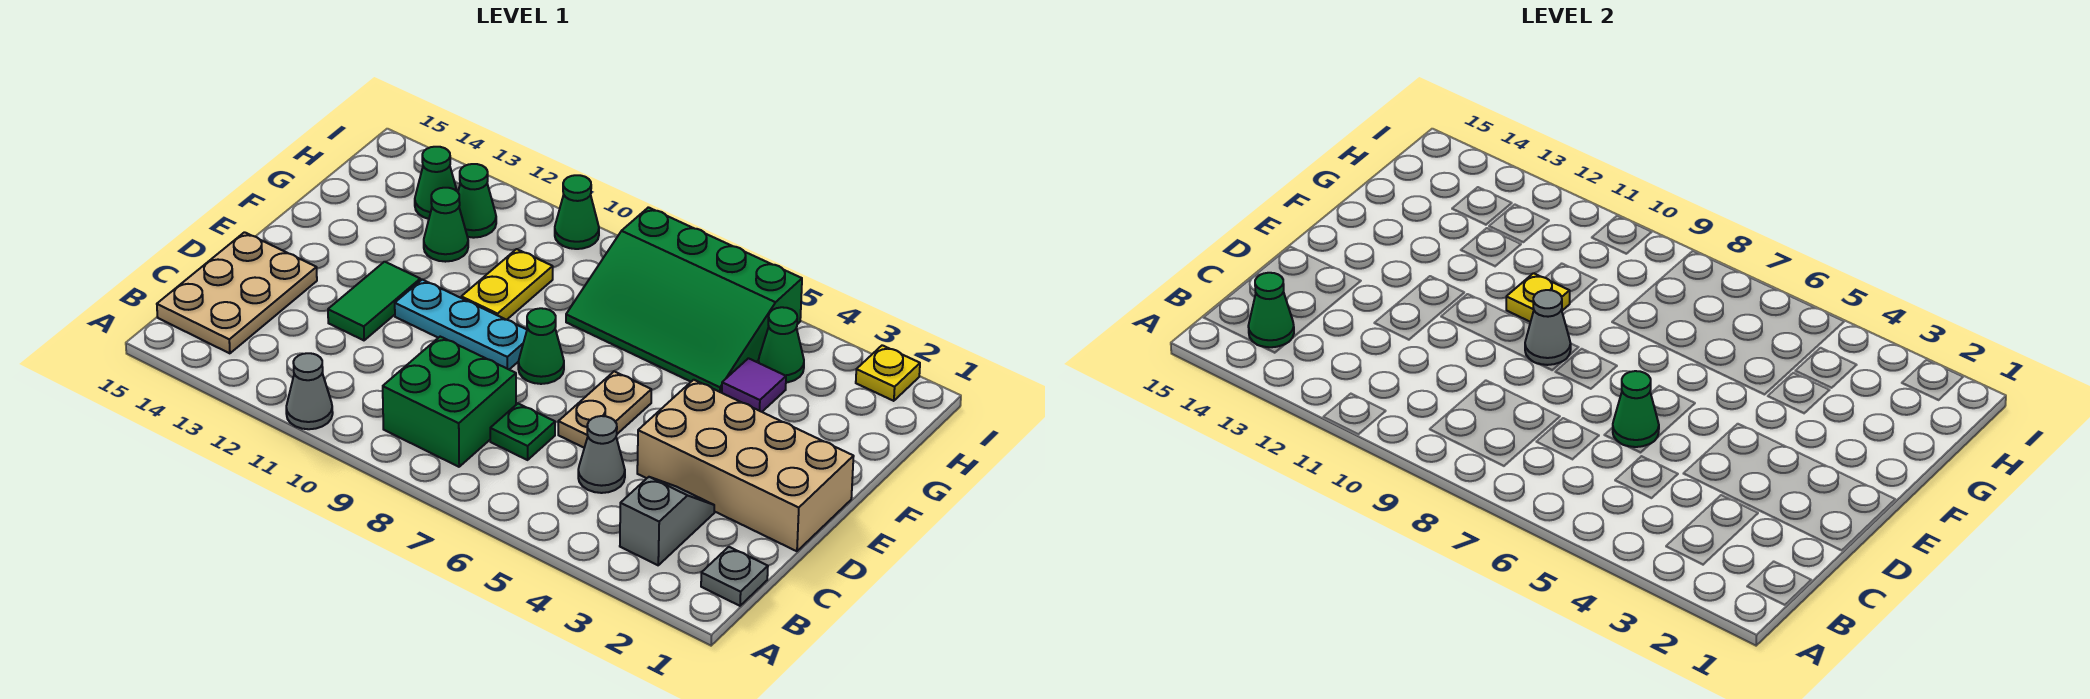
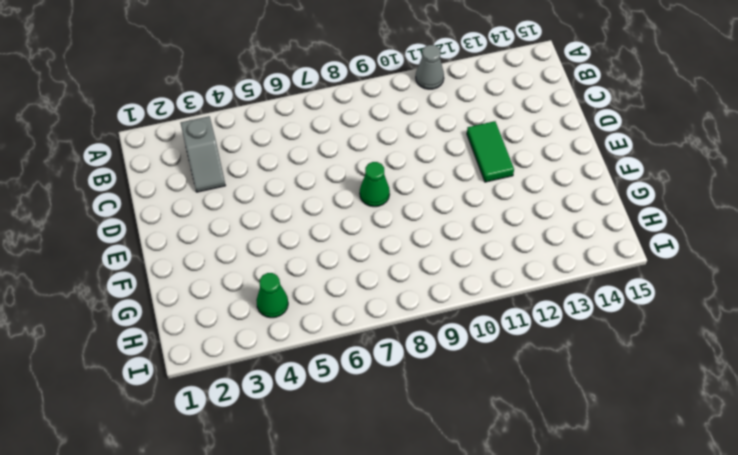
none -> grey plate B1 level 1
none -> green brick B8:C9 level 1
none -> tan plate B14:D15 level 1

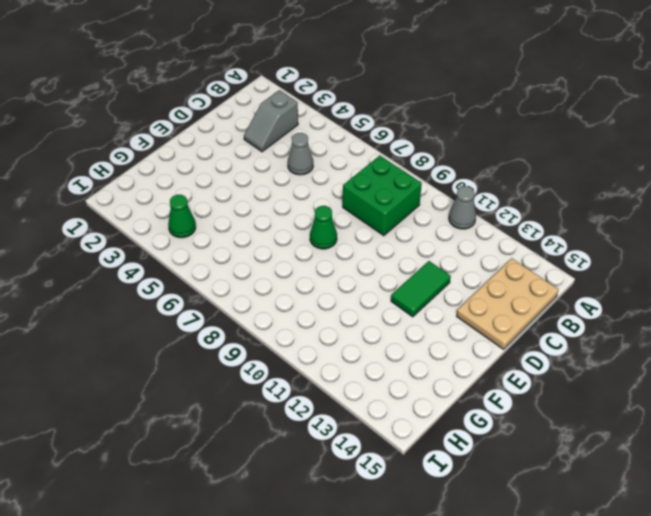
none -> grey plate B1 level 1
none -> green plate C7 level 1
none -> tan brick D1:E4 level 1

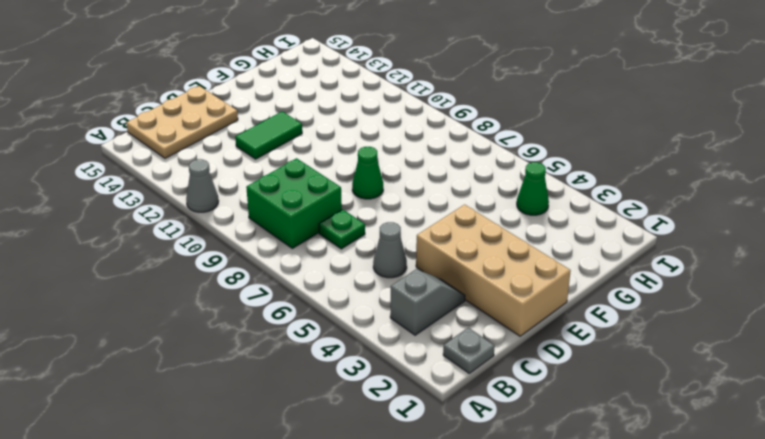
none -> tan plate D6:E6 level 1
none -> cyan plate E9:E11 level 1
none -> yellow plate F10:G10 level 1

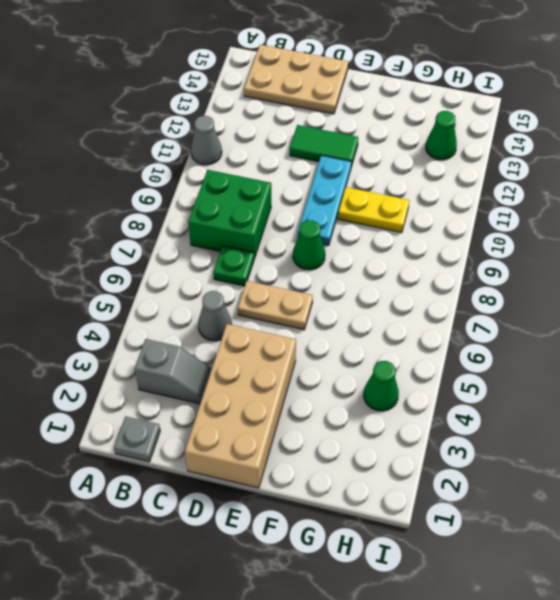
none -> purple tile G4 level 1
none -> green slope G5:I8 level 1 top I
none -> green cone G12 level 1

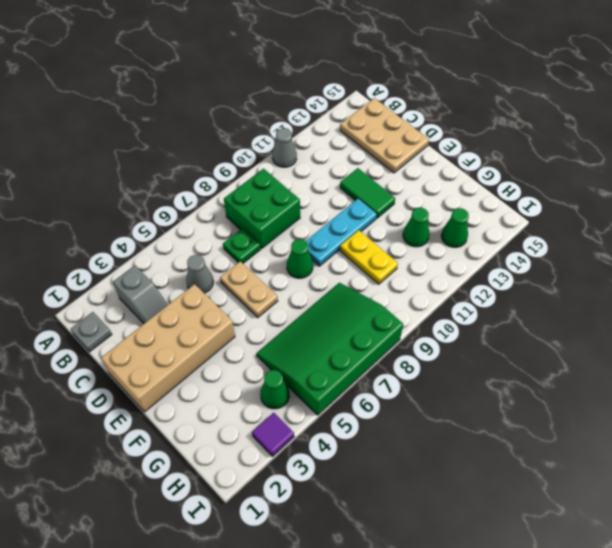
purple tile I3 level 1 -> purple tile G4 level 1
none -> green cone H12 level 1
none -> yellow plate I2 level 1
none -> green cone I10 level 1

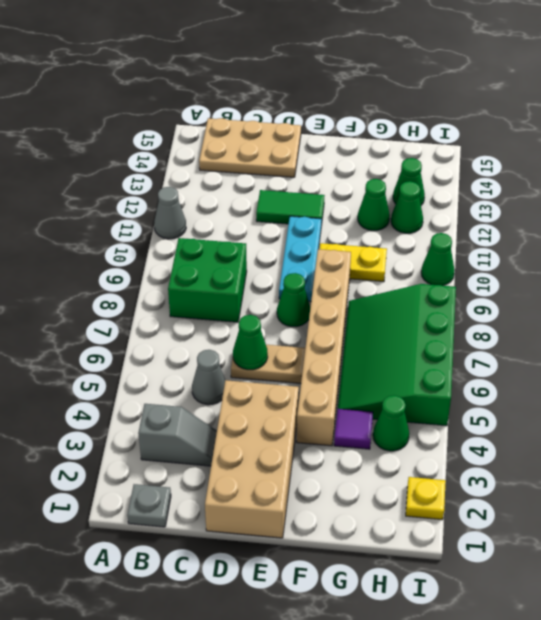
tan brick F4:F9 level 1 -> none
none -> green plate C7 level 1
none -> green cone B14 level 2
none -> grey cone E9 level 2

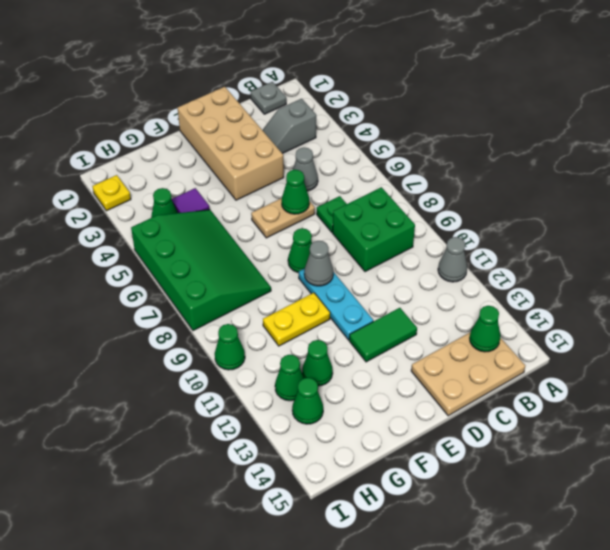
none -> yellow plate F10 level 2

